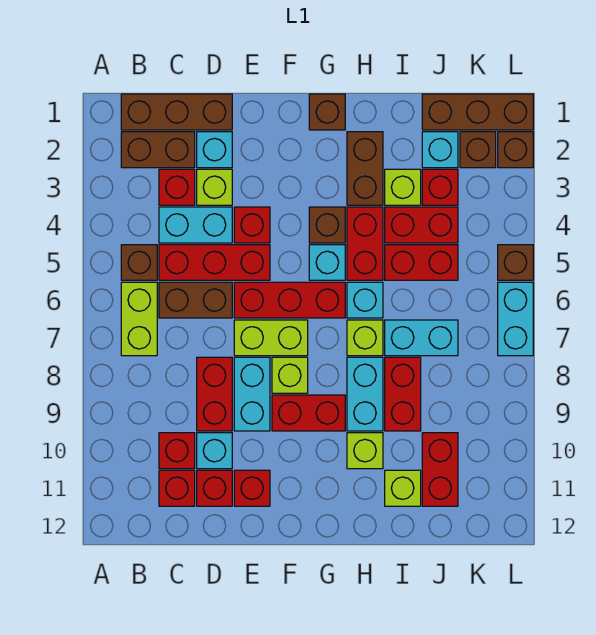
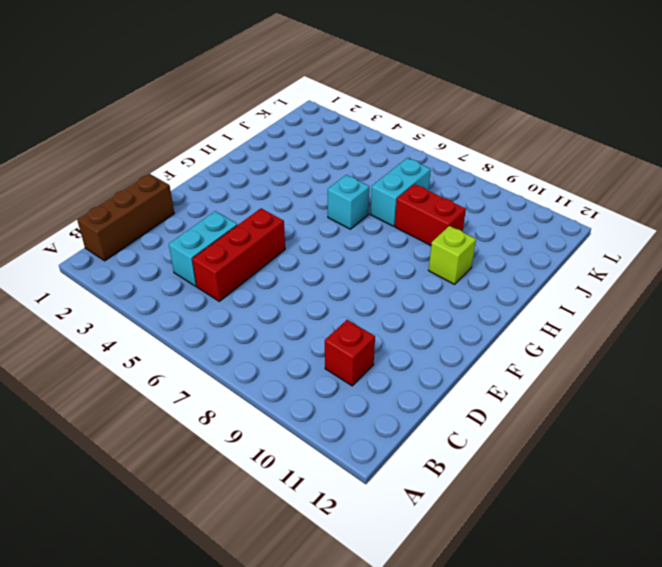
none -> brown brick B2:C2 level 1
none -> brown brick B5 level 1
none -> lime brick B6:B7 level 1
none -> red brick C3 level 1

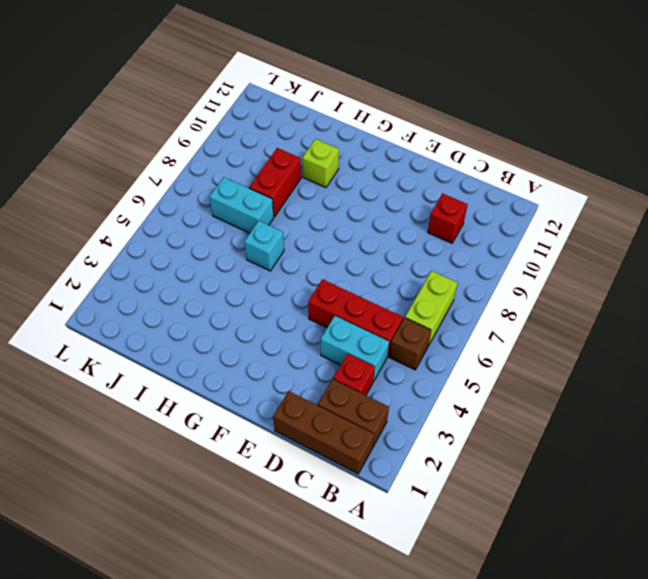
none -> brown brick C6:D6 level 1
none -> red brick C11 level 1
none -> cyan brick D2 level 1
none -> lime brick D3 level 1

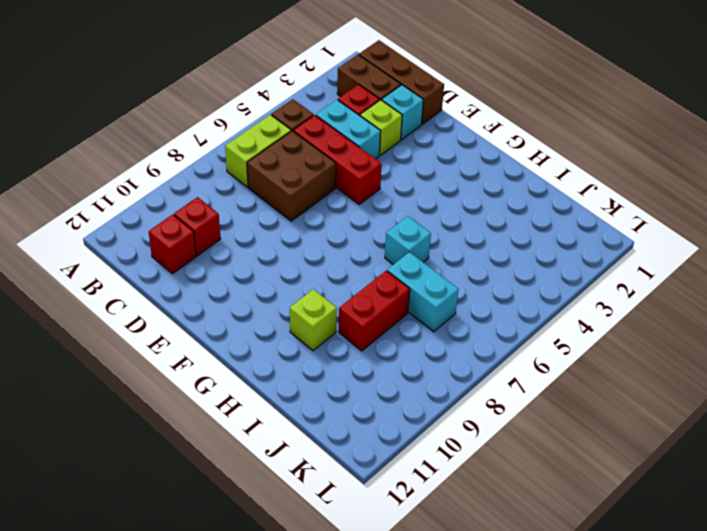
brown brick C6:D7 level 1 -> brown brick C6:D6 level 1
none -> red brick D8:D9 level 1
none -> cyan brick D10 level 1
none -> red brick D11 level 1
none -> red brick E4 level 1

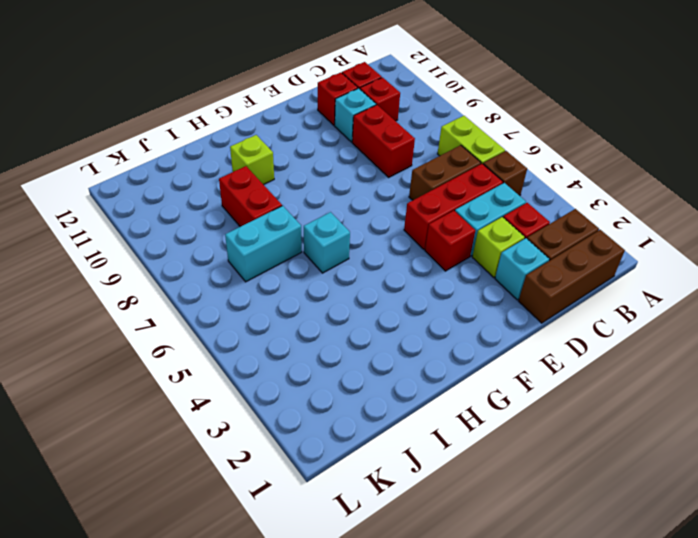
none -> red brick E6:G6 level 1
none -> lime brick E7:F7 level 1
none -> cyan brick E8:E9 level 1
none -> red brick E11 level 1

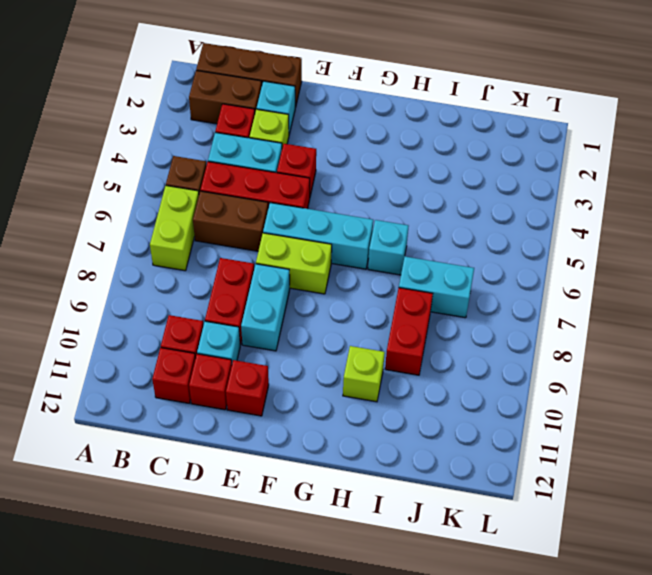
cyan brick E6:G6 level 1 -> red brick E6:G6 level 1
none -> lime brick F8 level 1
none -> red brick F9:G9 level 1
none -> brown brick G1 level 1
none -> brown brick G4 level 1

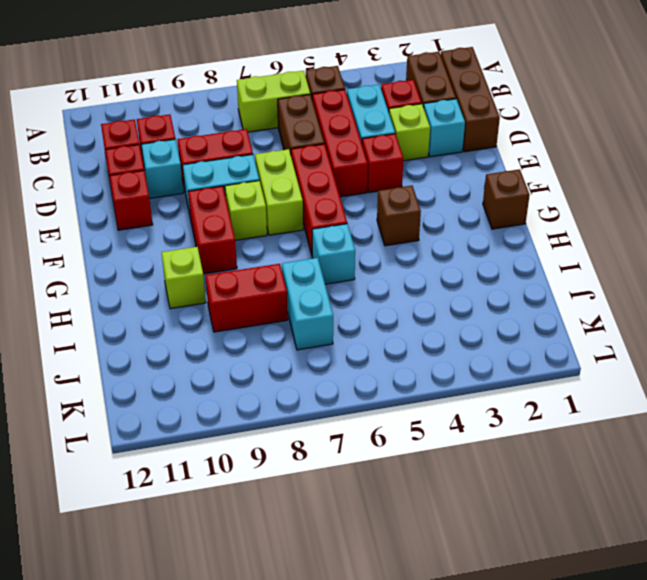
none -> cyan brick G5 level 1
none -> brown brick H2:H3 level 1
none -> red brick H4:H5 level 1
none -> lime brick H7 level 1

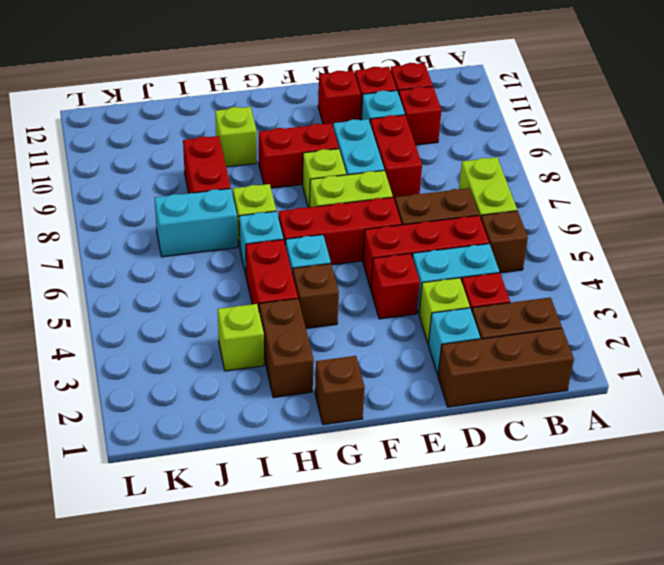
none -> cyan brick H8:H9 level 1
none -> red brick I4:J4 level 1
none -> red brick I5:J5 level 1
none -> lime brick I11 level 1

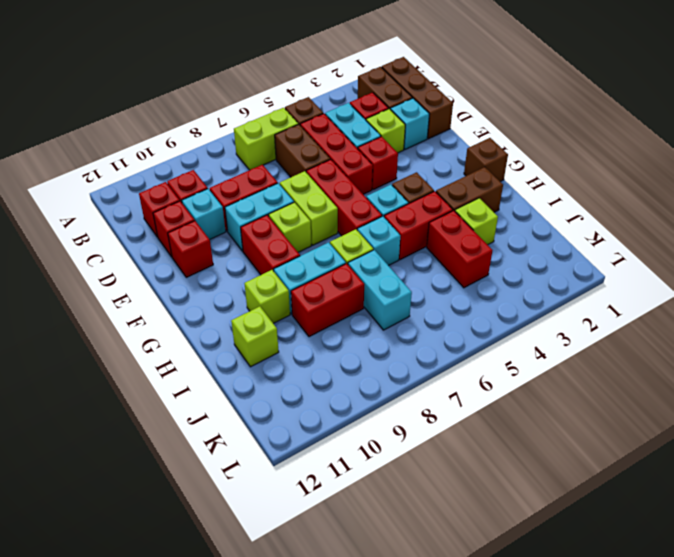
none -> red brick I5:J5 level 1
none -> brown brick J1:L1 level 1
none -> cyan brick J2 level 1
none -> red brick J3 level 1

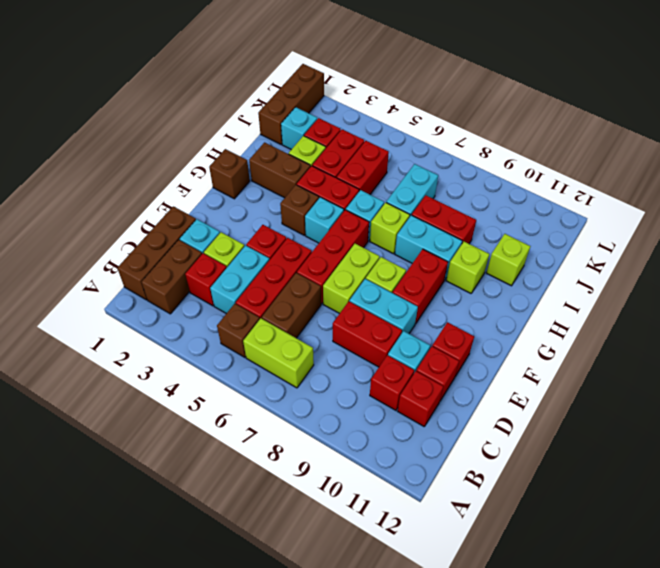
none -> red brick J10:J11 level 1
none -> brown brick K2 level 1
none -> brown brick L2 level 1
none -> brown brick L5 level 1

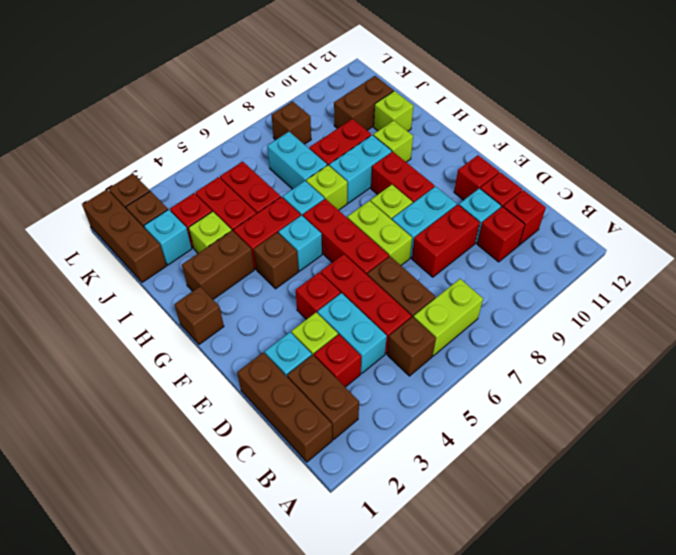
brown brick J10:J11 level 1 -> red brick J10:J11 level 1
brown brick K8 level 1 -> brown brick L5 level 1
none -> cyan brick L6:L7 level 1

